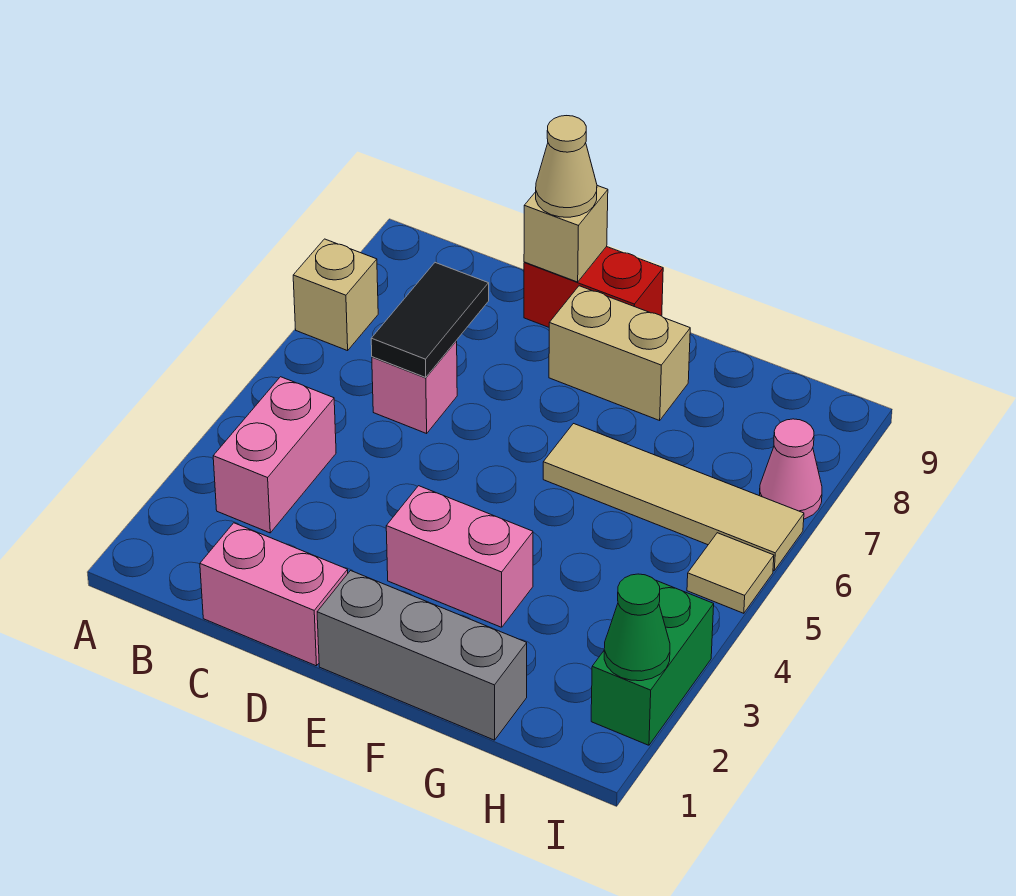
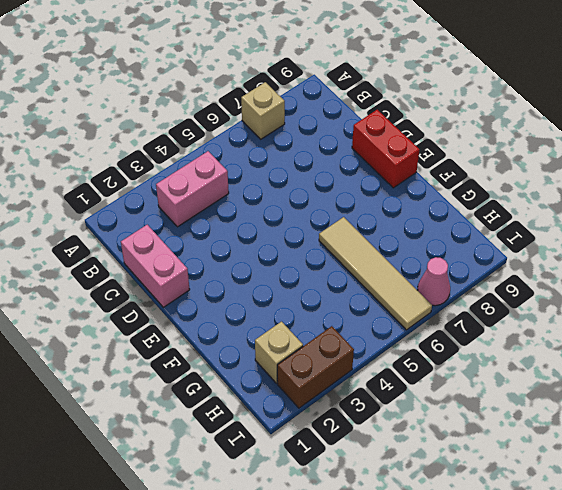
tan brick H2 level 1 -> tan brick D9 level 2
brown brick I2:I3 level 1 -> green brick I2:I3 level 1
none -> pink brick C6 level 1
none -> grey brick E1:G1 level 1
none -> pink brick E3:F3 level 1

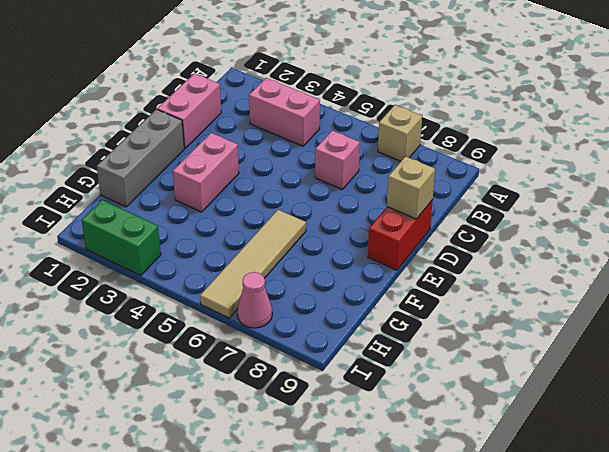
none -> tan brick E8:F8 level 1
none -> tan tile I5 level 1
none -> black tile C6:C7 level 2

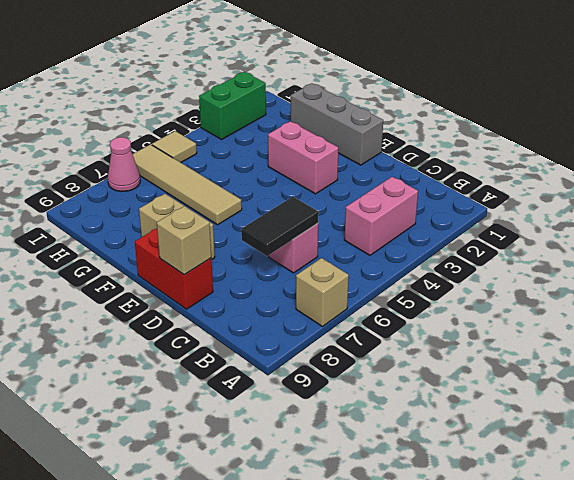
none -> pink brick C1:D1 level 1
none -> green cone I2 level 2
none -> tan cone D9 level 3

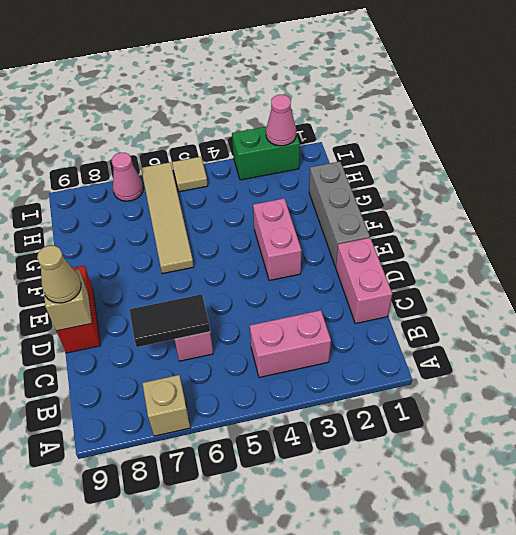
pink cone I2 level 2 -> green cone I2 level 2
none -> tan brick E8:F8 level 1

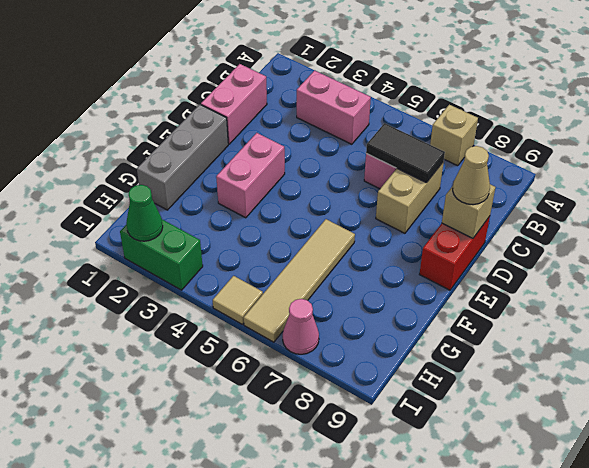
tan brick C7:D7 level 1 -> tan brick E8:F8 level 1

